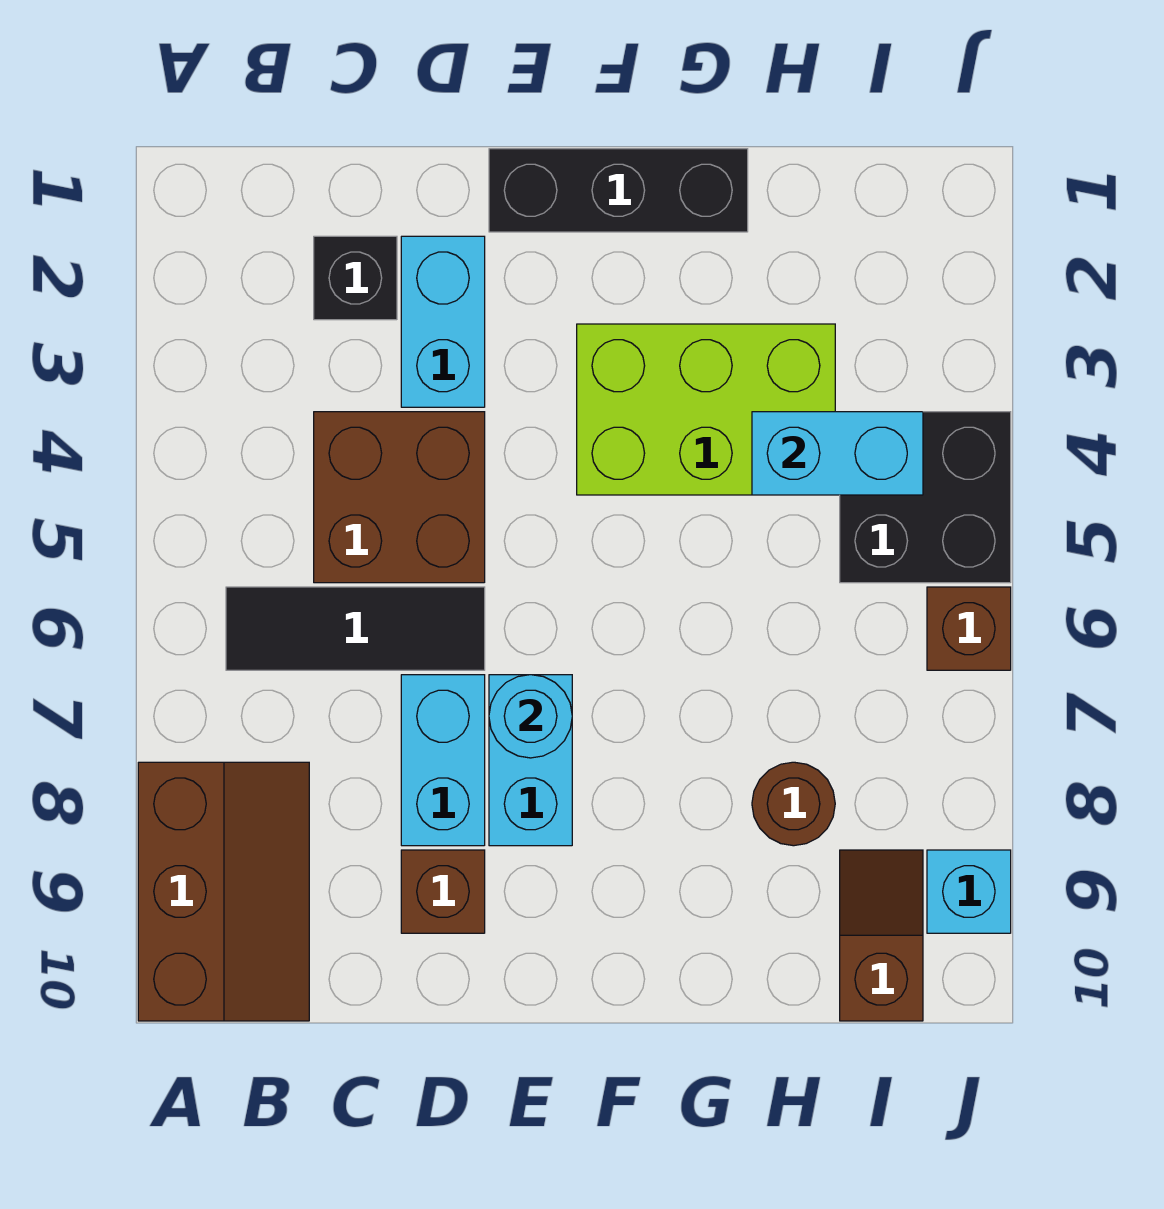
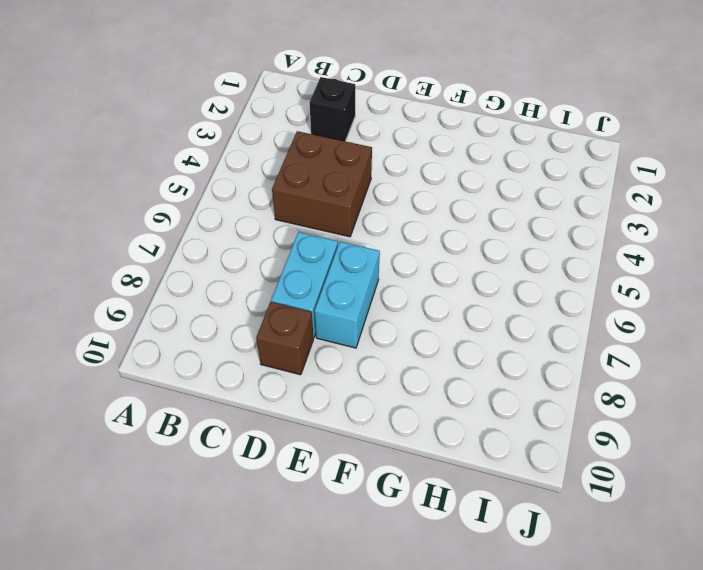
none -> brown slope A8:B10 level 1 top A
none -> black tile B6:D6 level 1
none -> cyan brick D2:D3 level 1

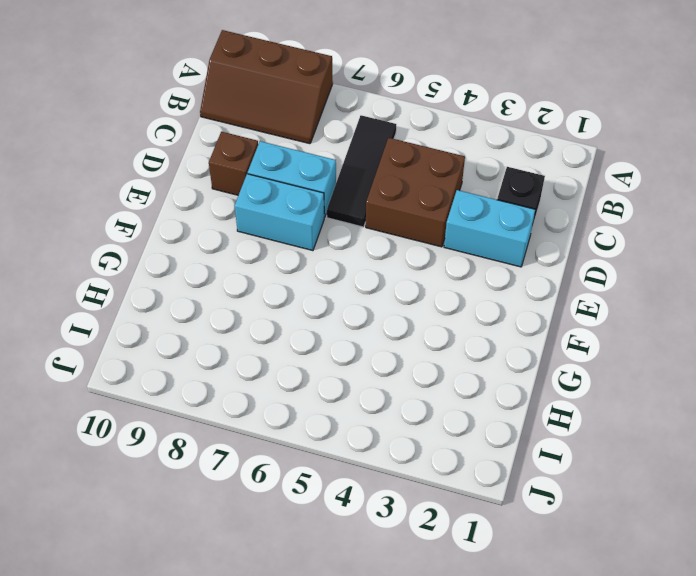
none -> black brick E1:G1 level 1
none -> lime brick F3:H4 level 1
none -> brown round brick H8 level 1

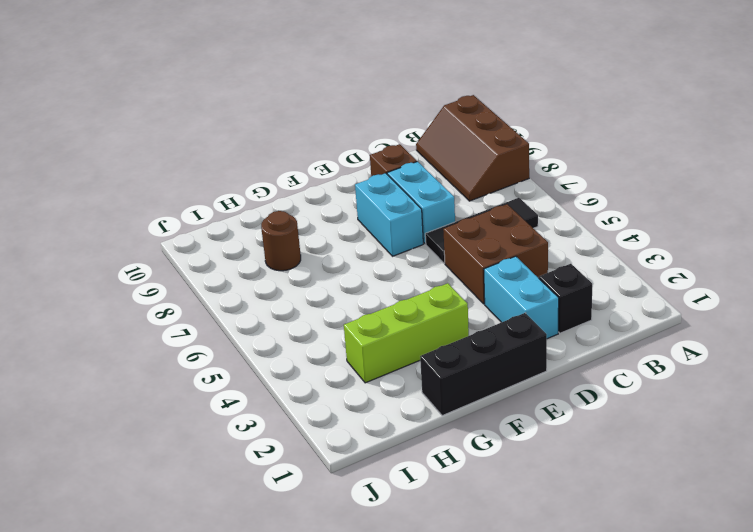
lime brick F3:H3 level 1 -> lime brick F3:H4 level 1
none -> black brick I4:J5 level 1
none -> brown slope I9:I10 level 1 top 10
none -> brown brick J6 level 1

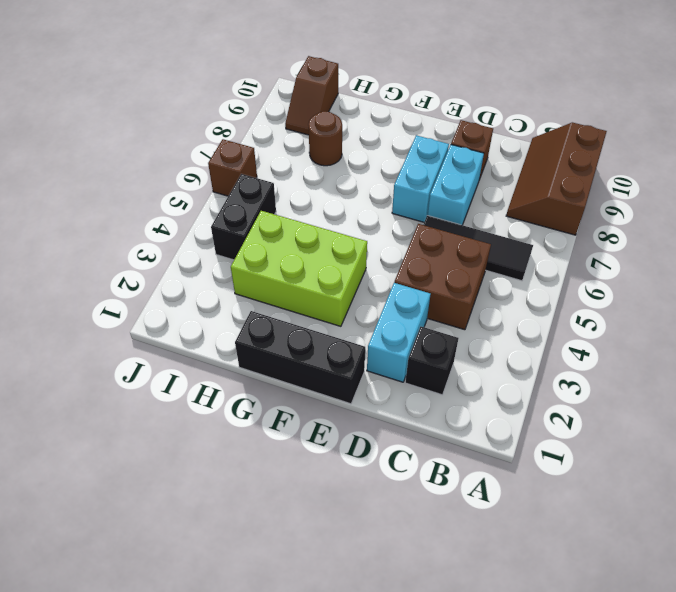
black brick I4:I5 level 1 -> black brick I4:J5 level 1
none -> cyan brick J9 level 1
none -> cyan round brick E7 level 2
none -> cyan brick H4:I4 level 2

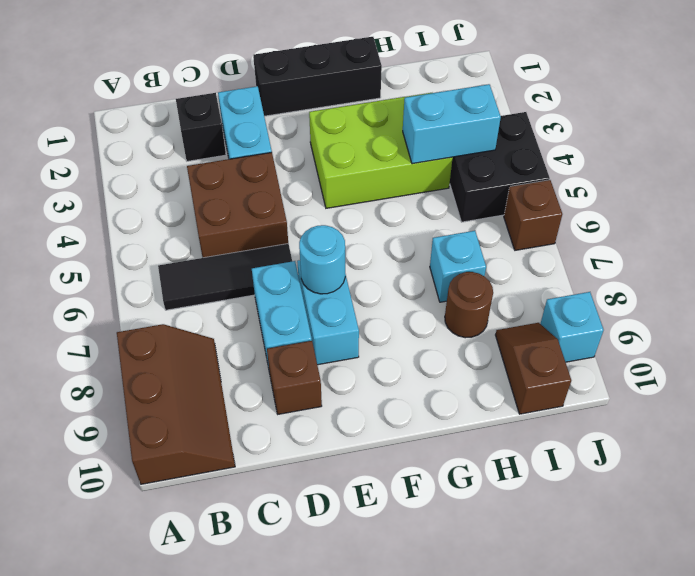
cyan brick H7 level 1 -> none

